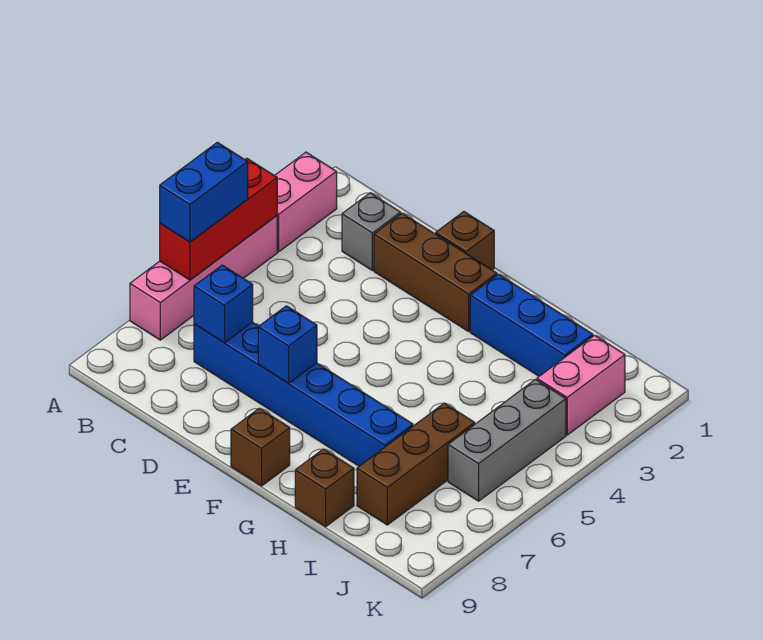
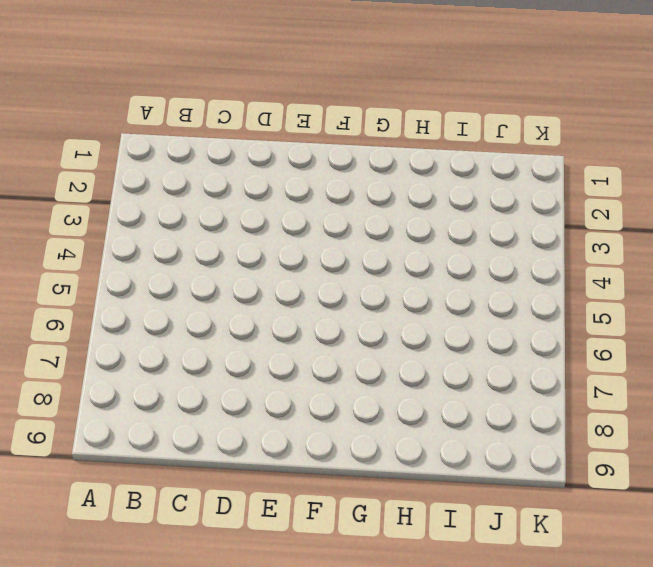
none -> pink brick A2:A3 level 1
none -> pink brick A4:A7 level 1
none -> grey brick C2 level 1

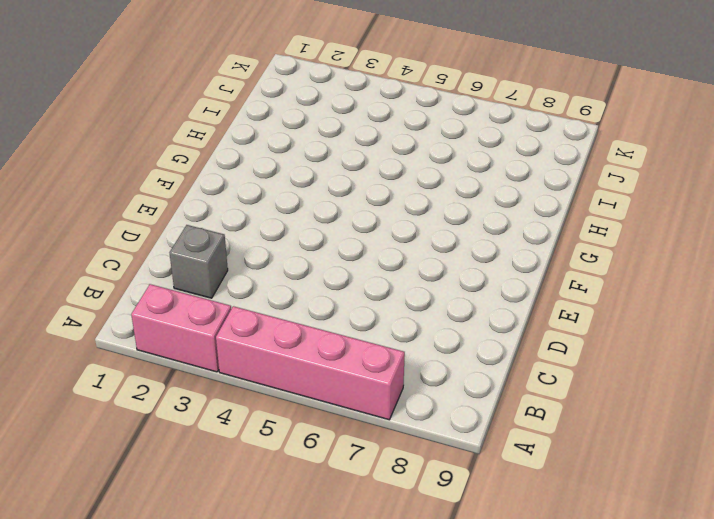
none -> blue brick C7:H7 level 1
none -> brown brick D2:F2 level 1
none -> brown brick E1 level 1

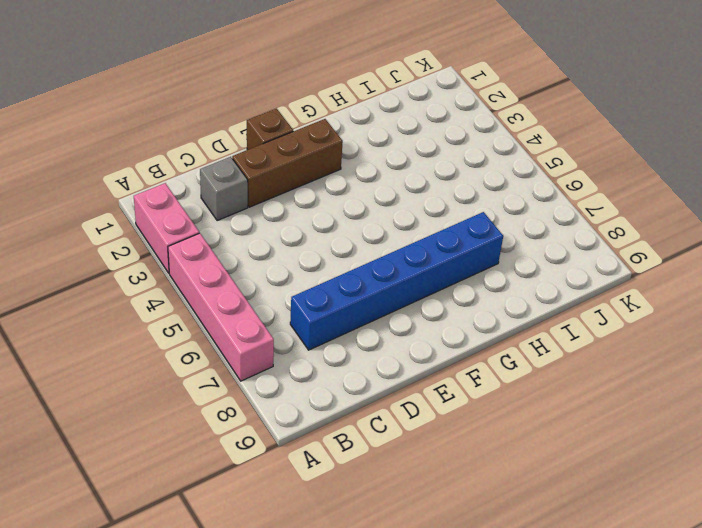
none -> brown brick F9 level 1
none -> blue brick G2:I2 level 1
none -> brown brick H9 level 1

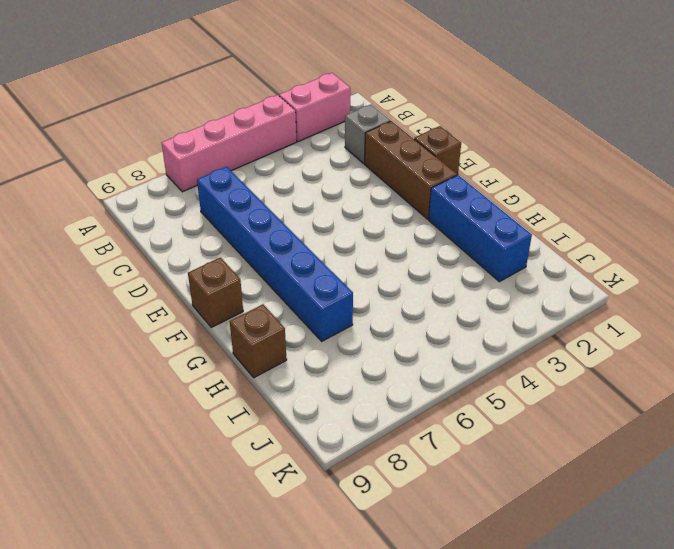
none -> brown brick I6:I8 level 1
none -> pink brick J2:J3 level 1
none -> grey brick J4:J6 level 1

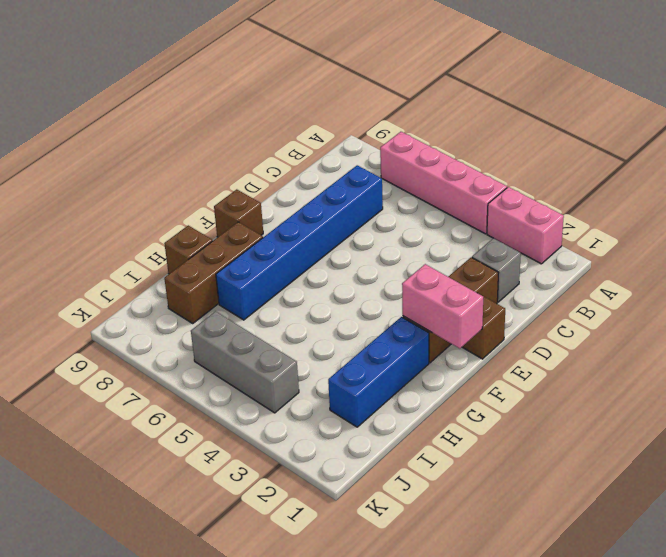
pink brick F1:F2 level 2 -> pink brick J2:J3 level 1
brown brick G8:I8 level 1 -> brown brick I6:I8 level 1
none -> red brick A4:A6 level 2
none -> blue brick C7 level 2
none -> blue brick E7 level 2

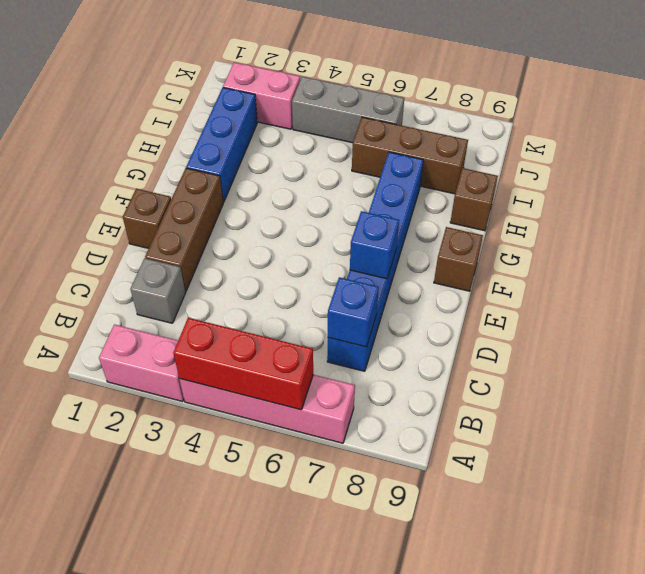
none -> blue brick A5:A6 level 3

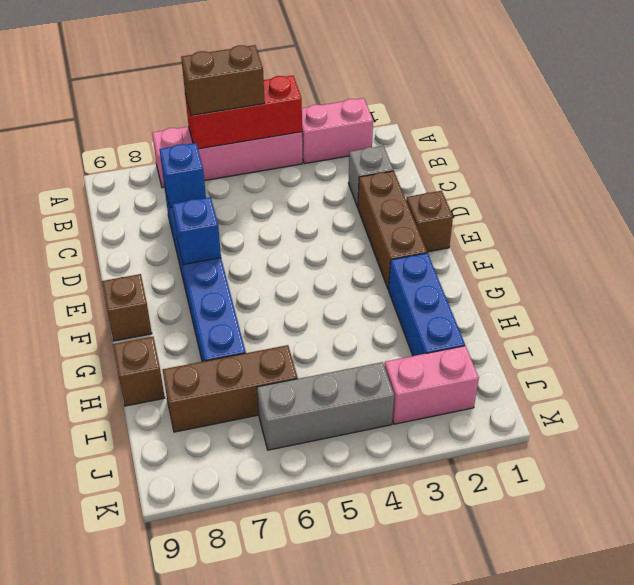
brown brick A5:A6 level 3 -> blue brick A5:A6 level 3

